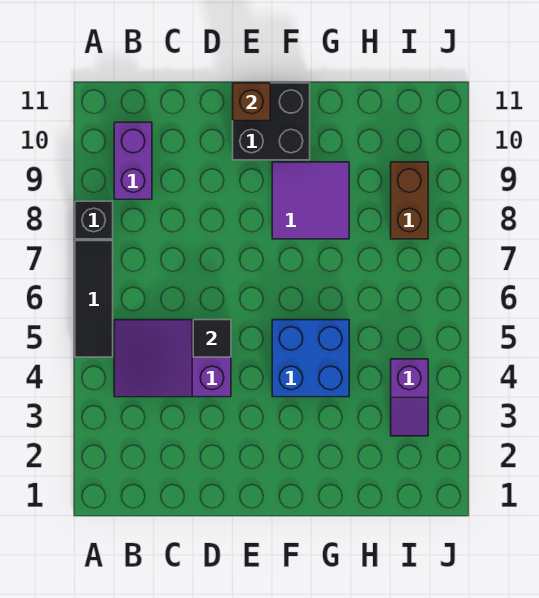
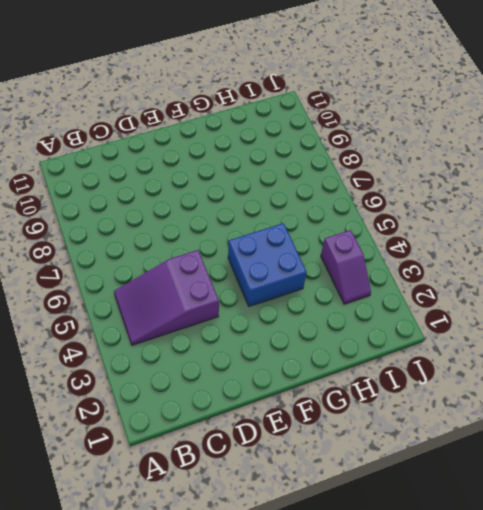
none -> black tile A5:A7 level 1
none -> black brick A8 level 1

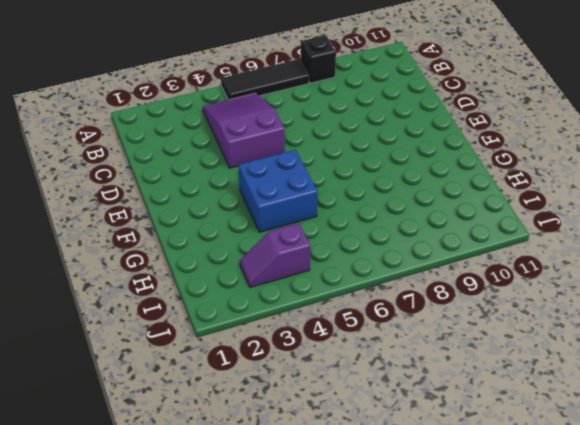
none -> purple brick B9:B10 level 1
none -> black brick E10:F11 level 1

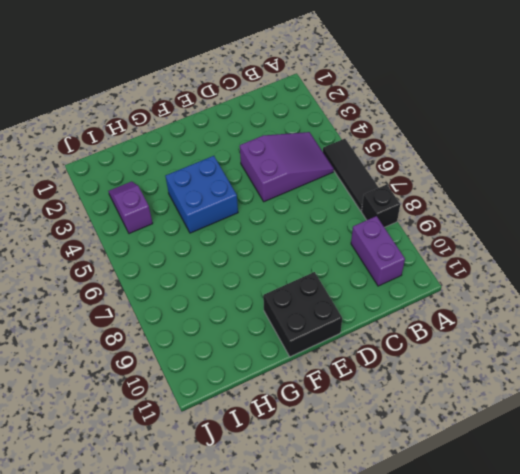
none -> purple tile F8:G9 level 1
none -> brown brick I8:I9 level 1

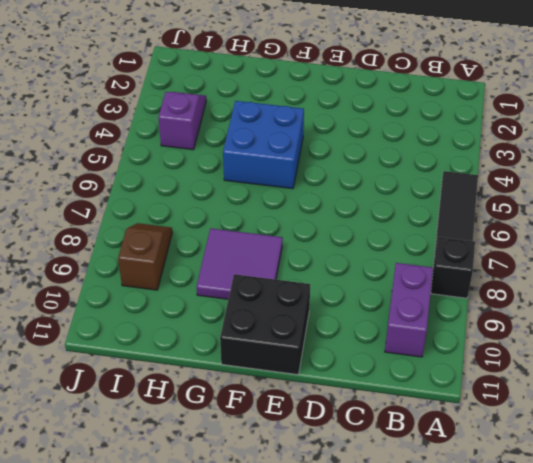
brown slope I8:I9 level 1 top 9 -> brown brick I8:I9 level 1
none -> purple slope B4:D5 level 1 top D
none -> black tile D5 level 2

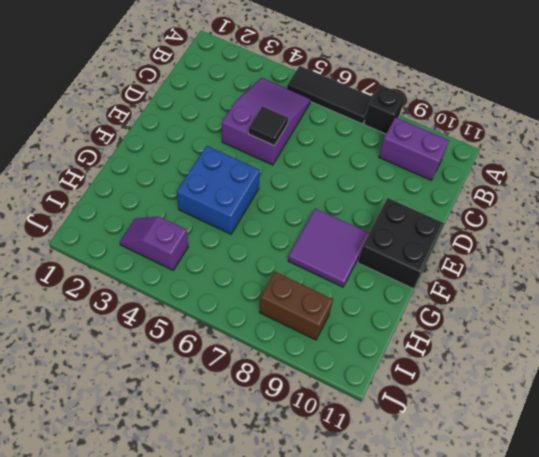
none -> brown brick E11 level 2

